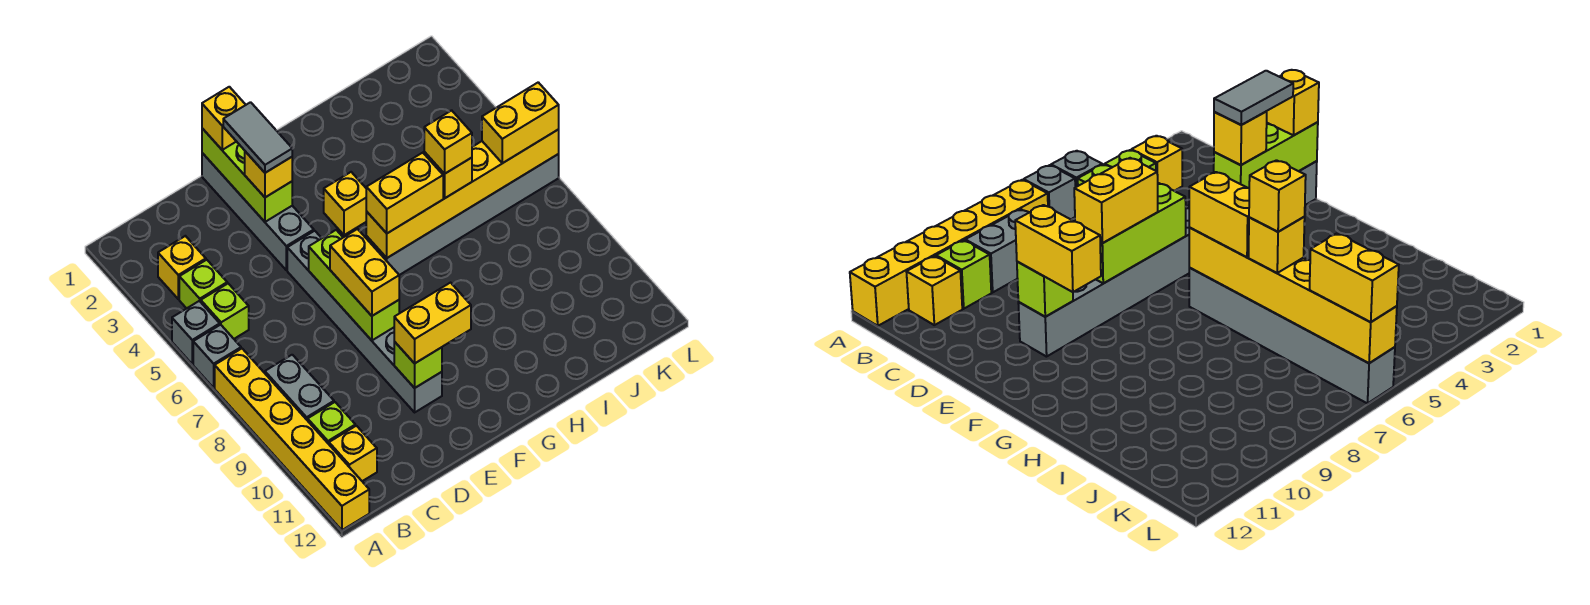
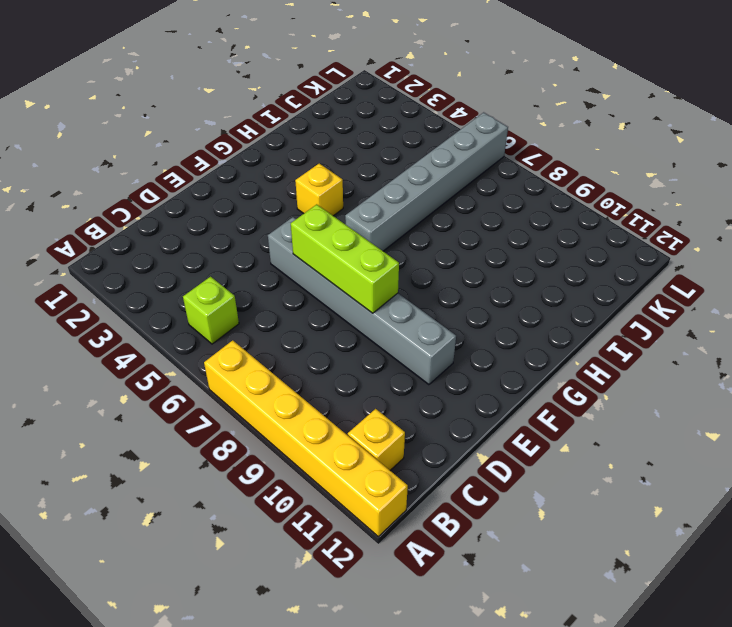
none -> grey brick A5 level 1
none -> grey brick A6 level 1
none -> yellow brick B3 level 1

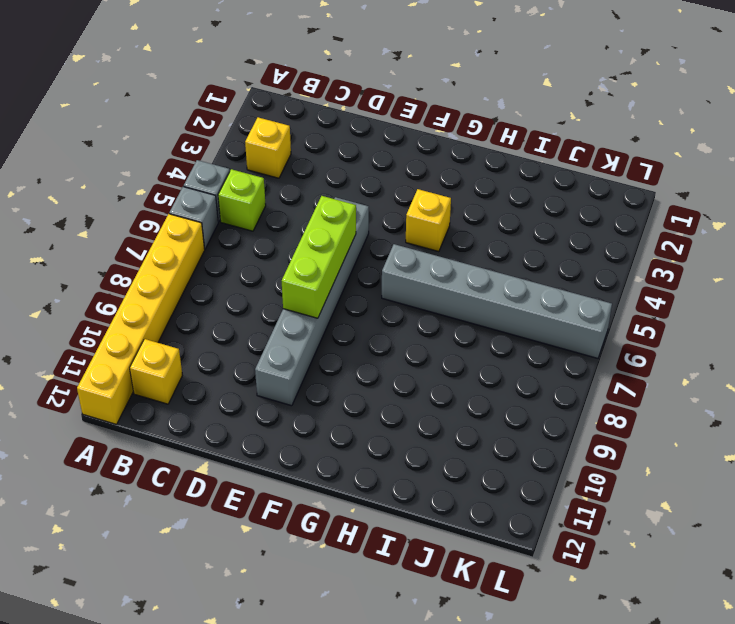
none -> lime brick B4 level 1
none -> grey brick B8:B9 level 1
none -> lime brick B10 level 1

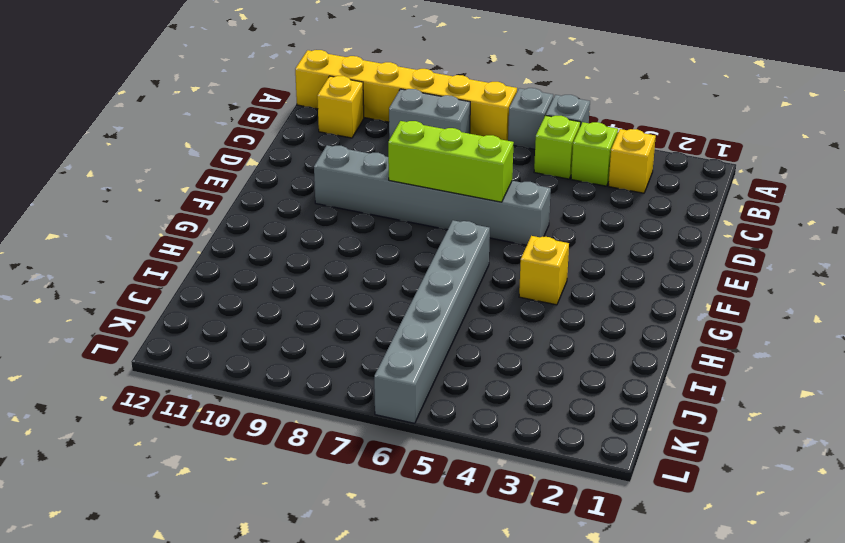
none -> lime brick B10 level 1
none -> grey brick E1:E4 level 1
none -> lime brick E1:E3 level 2

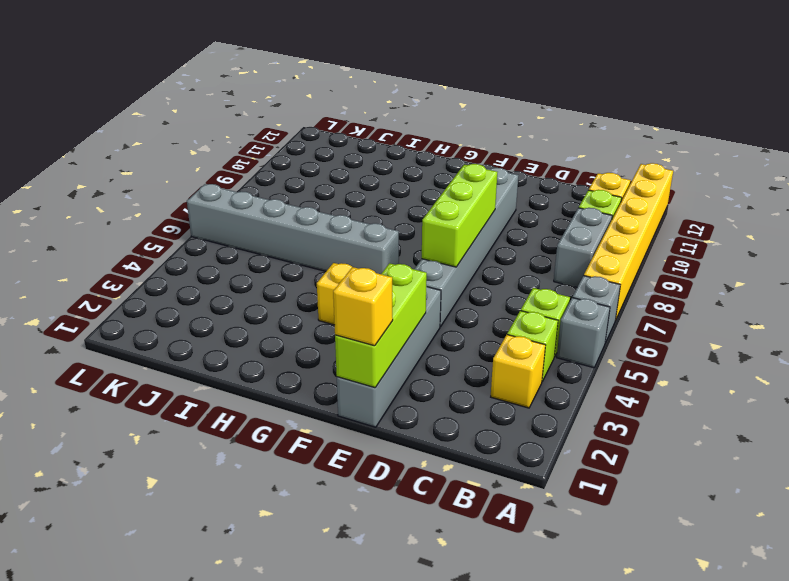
none -> lime brick E10 level 2
none -> yellow brick G6:L6 level 2
none -> yellow brick E3 level 3

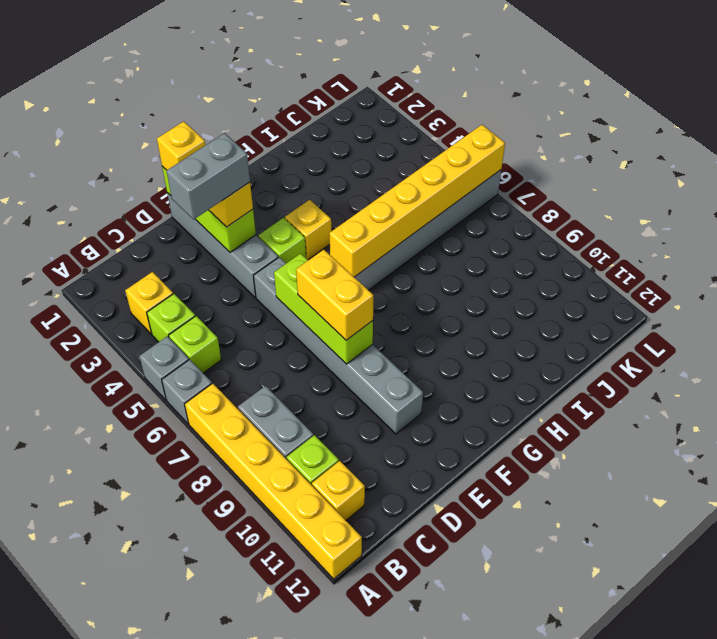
grey brick D3:E3 level 4 -> grey tile E2:E3 level 4
lime brick F4 level 1 -> lime brick E10 level 2
none -> yellow brick E10:F10 level 3
none -> yellow brick G6:H6 level 3
none -> yellow brick I6 level 3

